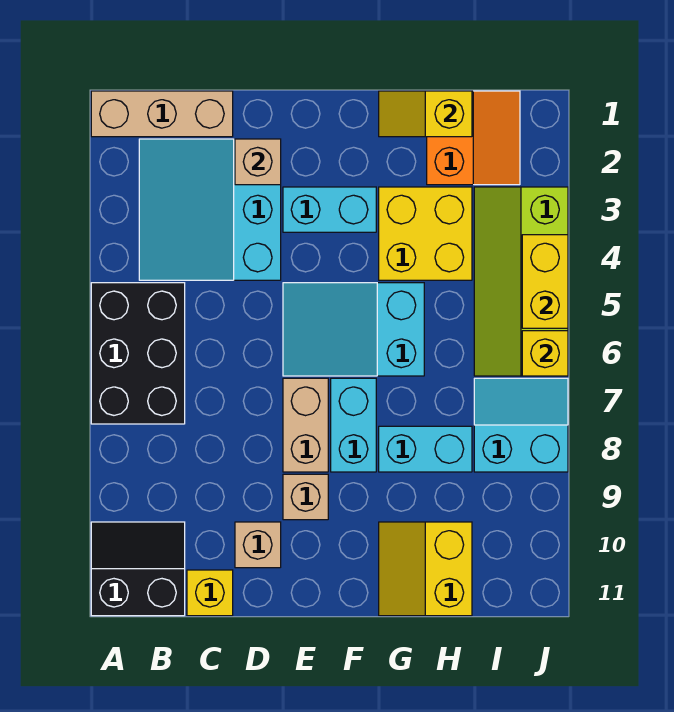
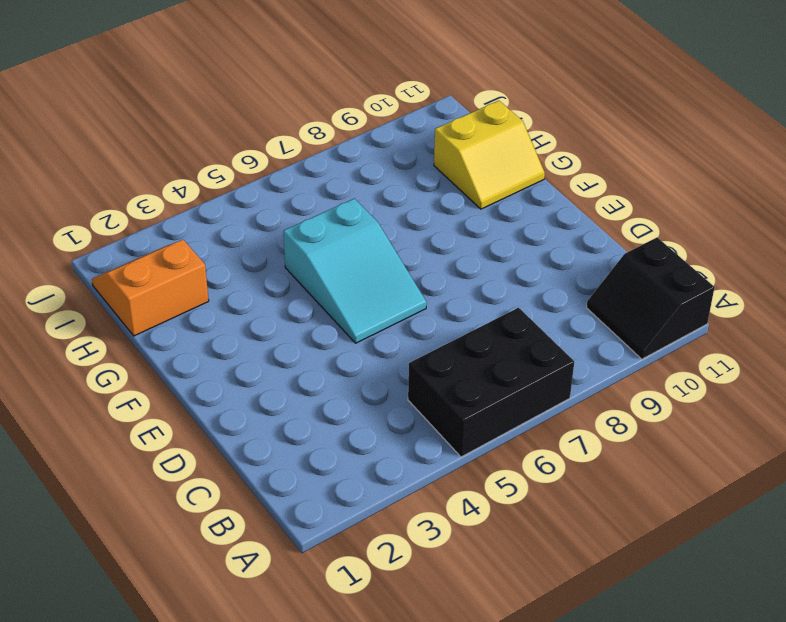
none -> tan brick A1:C1 level 1
none -> cyan slope B2:D4 level 1 top D
none -> yellow brick C11 level 1

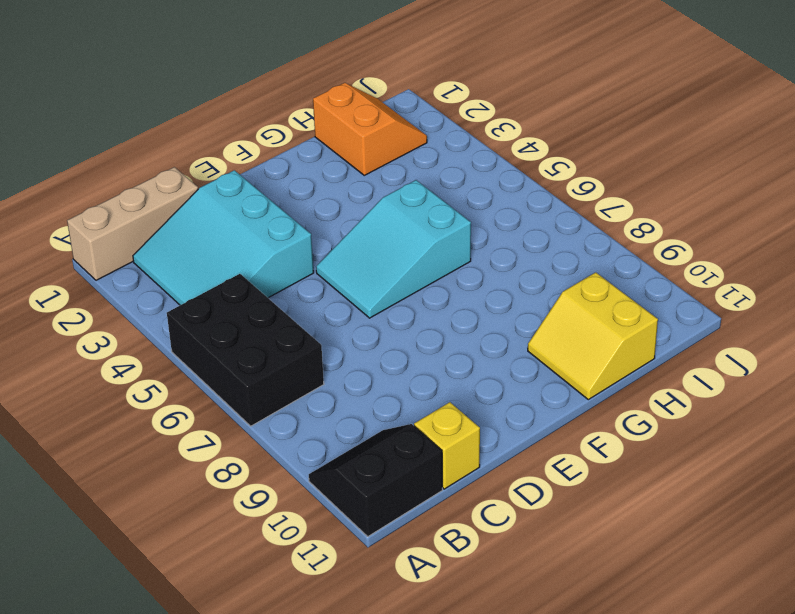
none -> tan brick D10 level 1
none -> cyan brick E3:F3 level 1
none -> tan brick E7:E8 level 1

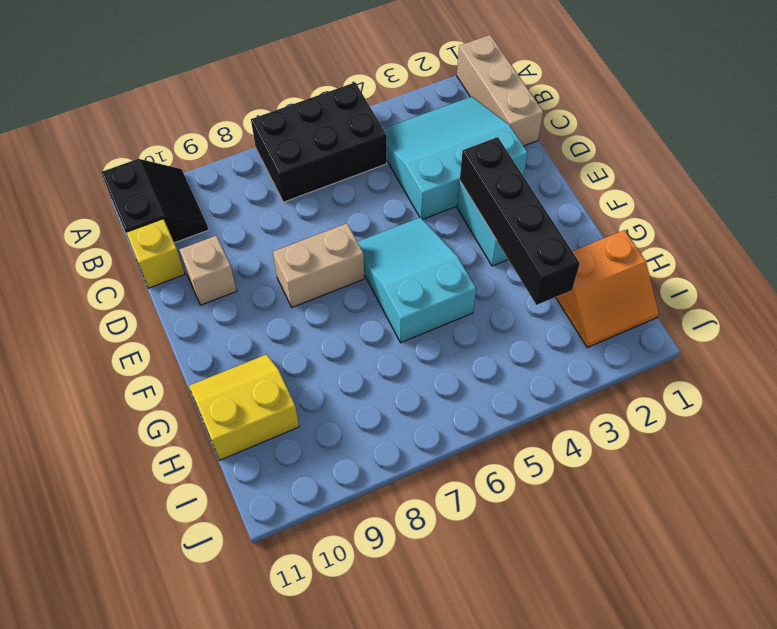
black brick E3:H3 level 2 -> none
none -> tan brick E9 level 1
none -> cyan brick F7:F8 level 1
none -> yellow brick G3:H4 level 1

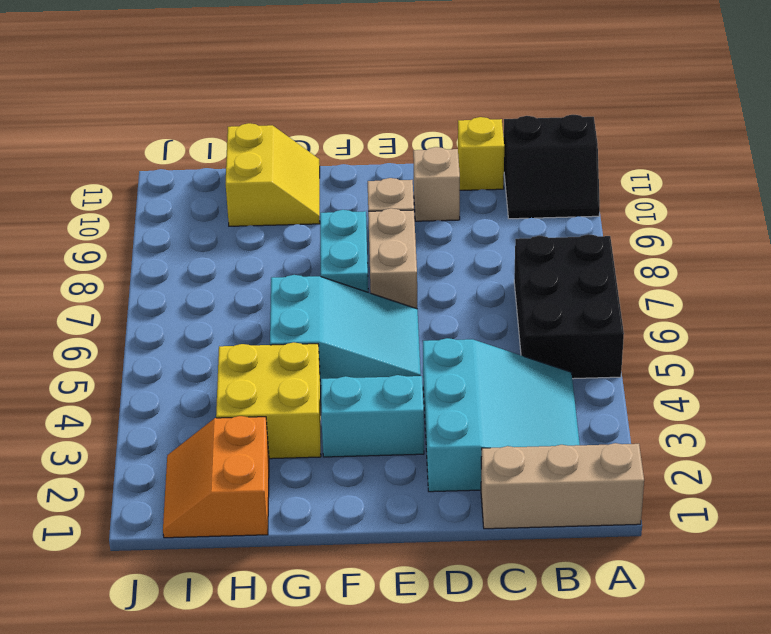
none -> cyan brick G8:H8 level 1
none -> lime slope I3:J6 level 1 top J
none -> cyan slope I7:J8 level 1 top 8

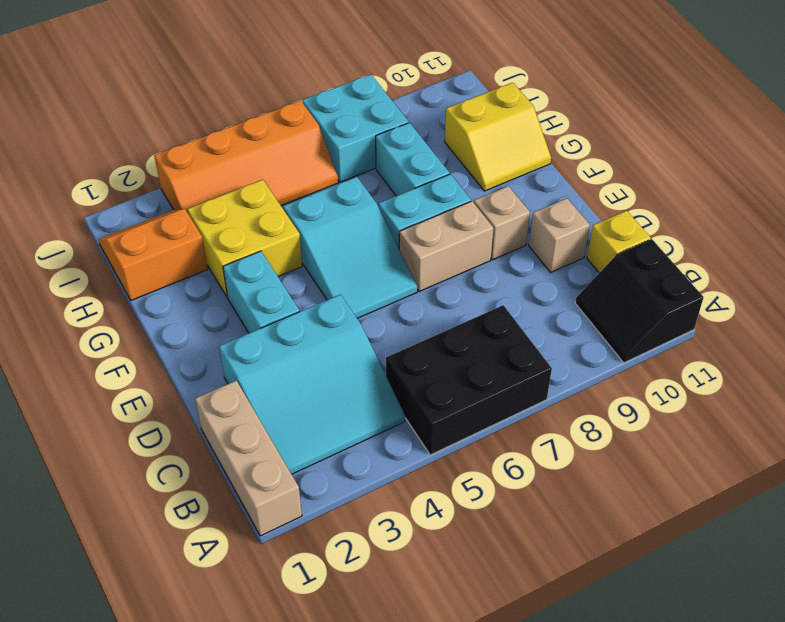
orange slope I3:J6 level 1 top J -> lime slope I3:J6 level 1 top J
cyan brick I7:J8 level 1 -> cyan slope I7:J8 level 1 top 8
none -> tan brick D2 level 2
none -> yellow slope G1:H1 level 2 top H
none -> yellow brick J4:J5 level 2

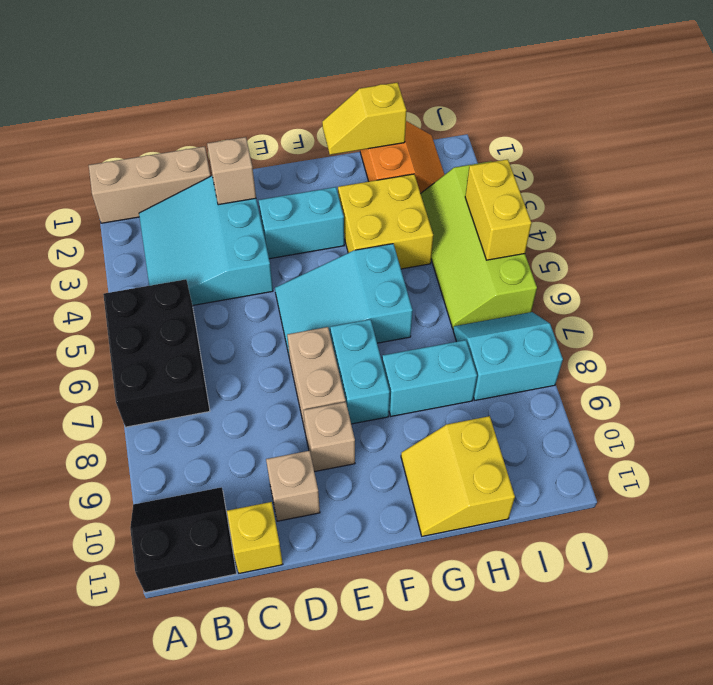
none -> yellow brick J6 level 2

